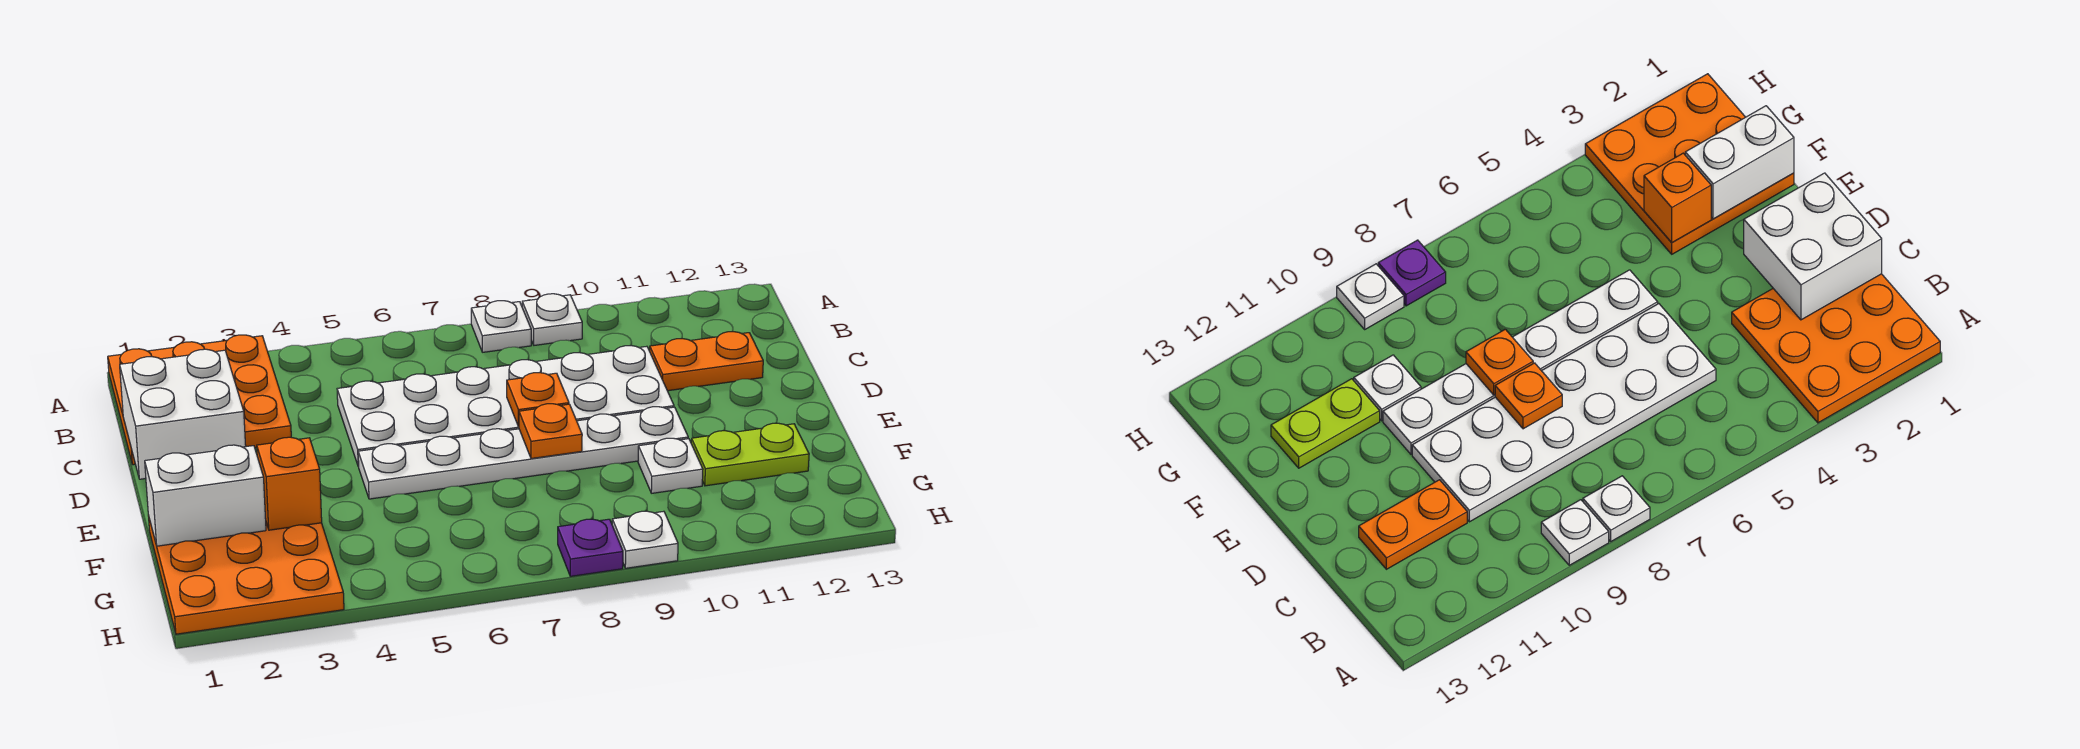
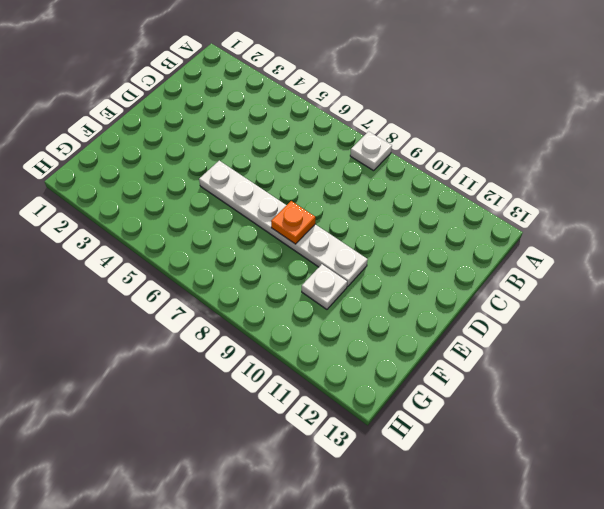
none -> orange plate A1:C3 level 1
none -> white plate A9 level 1
none -> white plate C5:D10 level 1

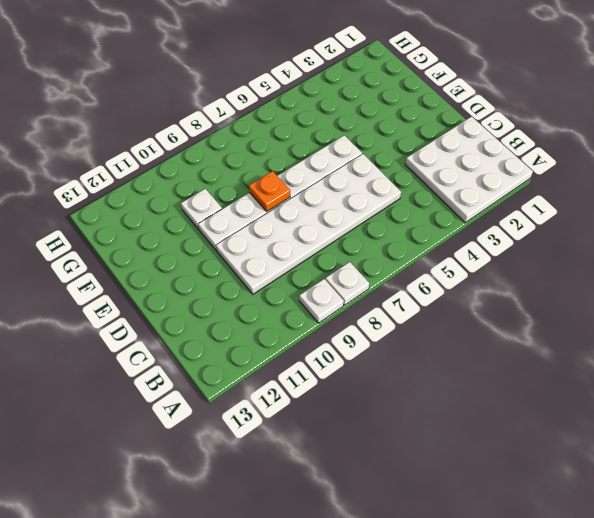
white plate A1:C3 level 1 -> orange plate A1:C3 level 1
none -> orange plate C11:C12 level 1
none -> orange plate F1:H3 level 1
none -> lime plate F11:F12 level 1

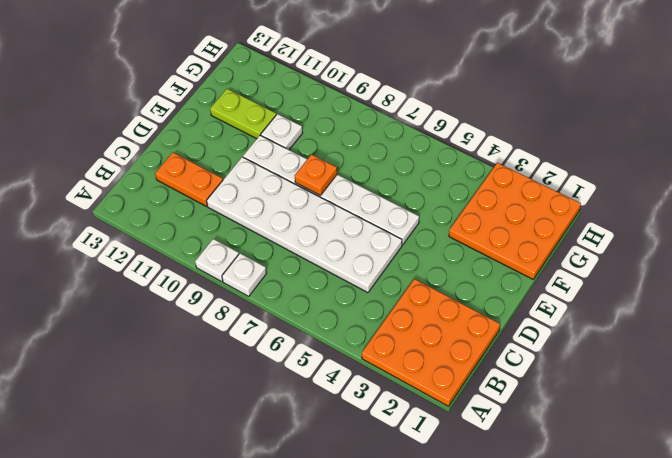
none -> purple plate H8 level 1
none -> white plate H9 level 1
none -> white brick C1:D2 level 2

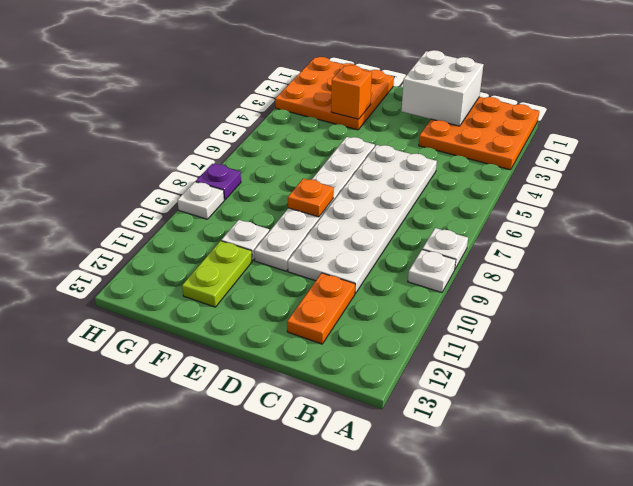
none -> orange plate D8 level 2
none -> white brick F1:F2 level 2

